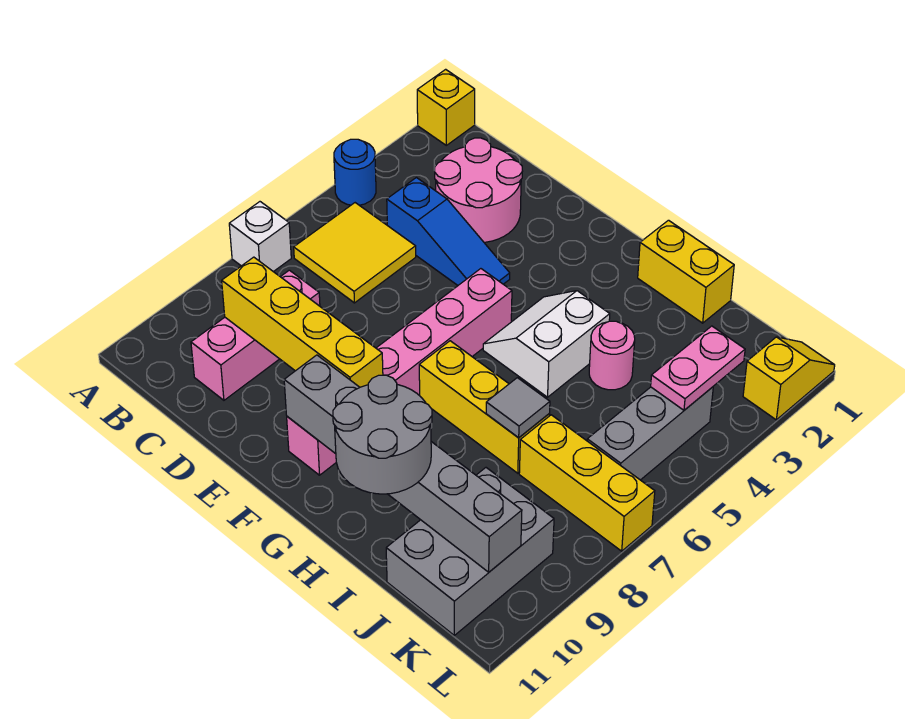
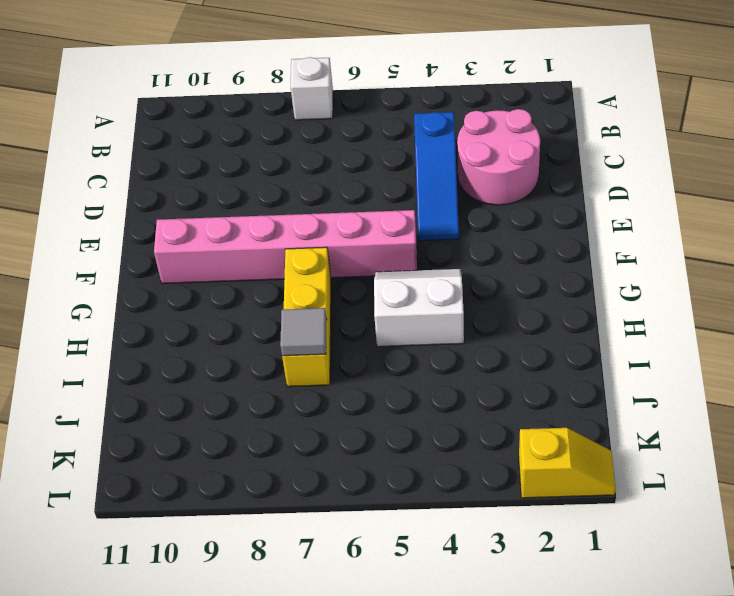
none -> yellow brick A1 level 1
none -> blue round brick A4 level 1
none -> yellow tile B5:C6 level 1

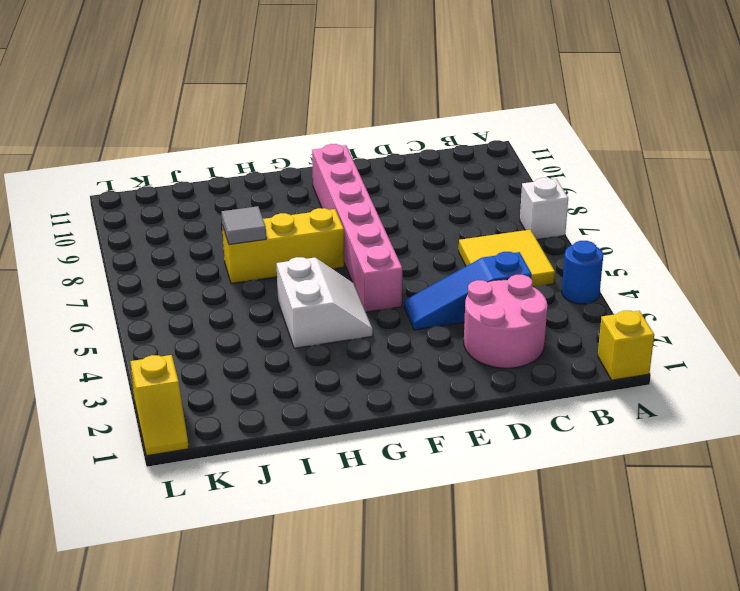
none -> pink brick C8:C10 level 1
none -> yellow brick H1:I1 level 1
none -> pink round brick I4 level 1

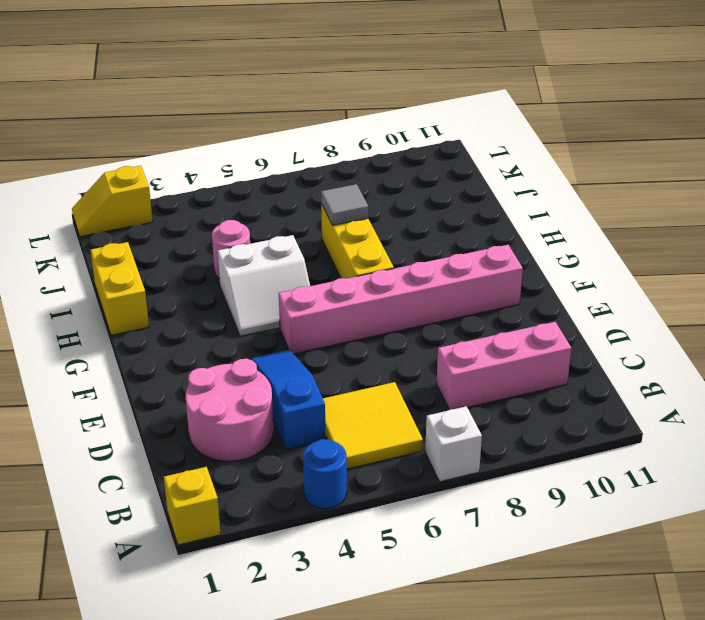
none -> yellow brick J7:L7 level 1
none -> grey brick J9:K11 level 1
none -> grey brick K4:K6 level 1

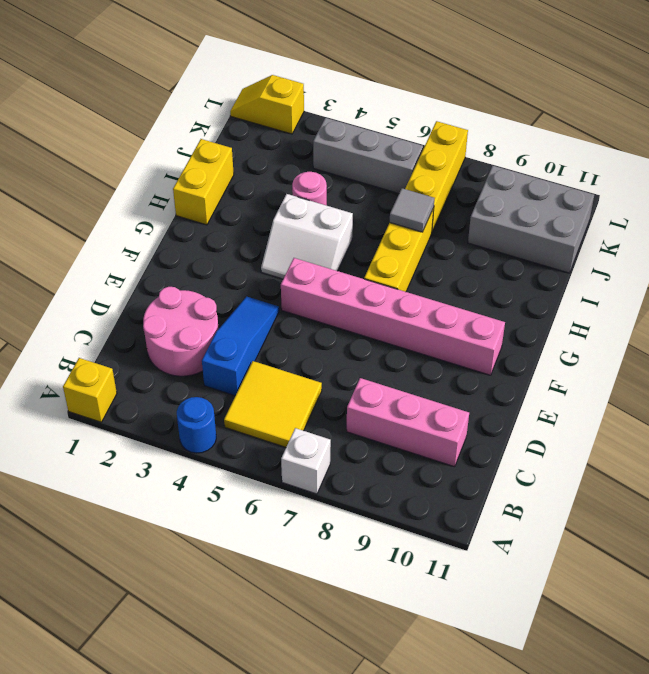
none -> yellow brick C9:F9 level 2
none -> grey brick F10:K10 level 2
none -> pink plate K3:K4 level 2

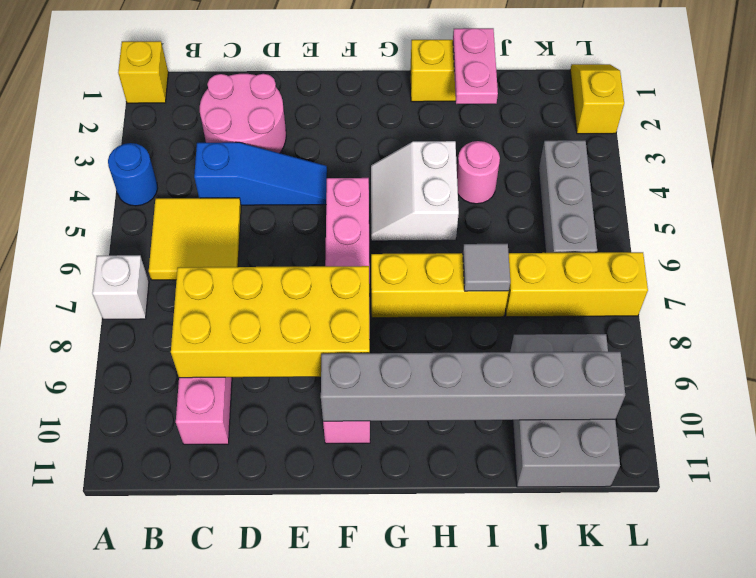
yellow brick C8:F9 level 2 -> yellow brick C9:F9 level 2
pink plate I1:I2 level 2 -> pink plate K3:K4 level 2
none -> grey round brick H10:I11 level 3

